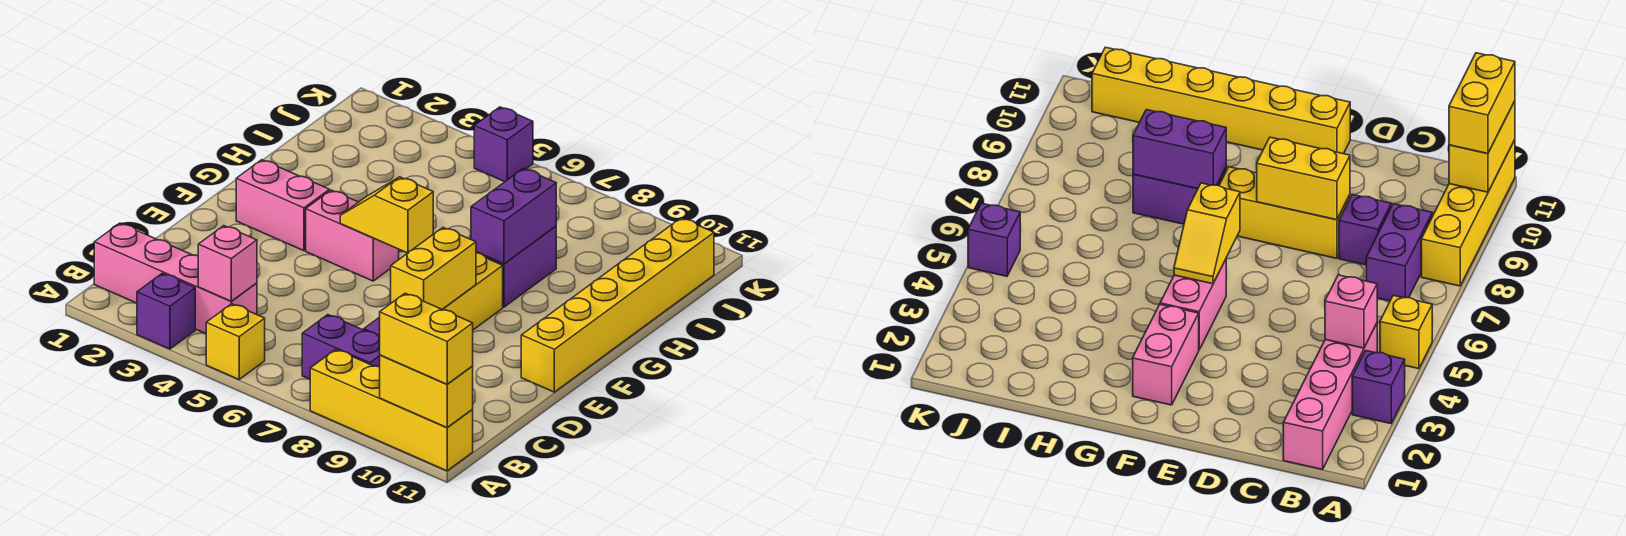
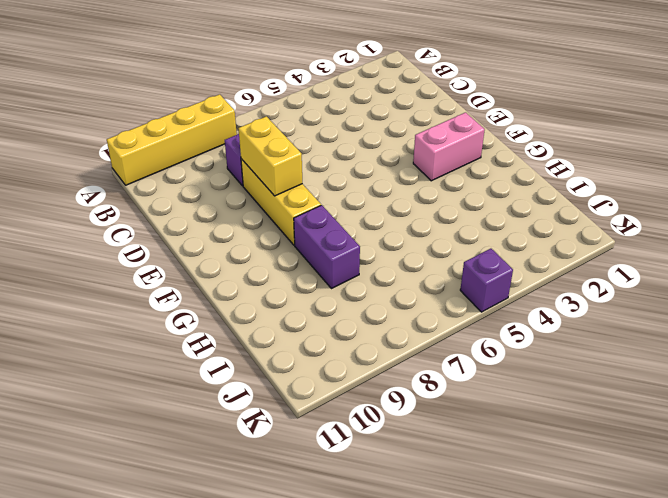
none -> purple brick A3 level 1
none -> yellow brick A5 level 1
none -> pink brick B1:B4 level 1

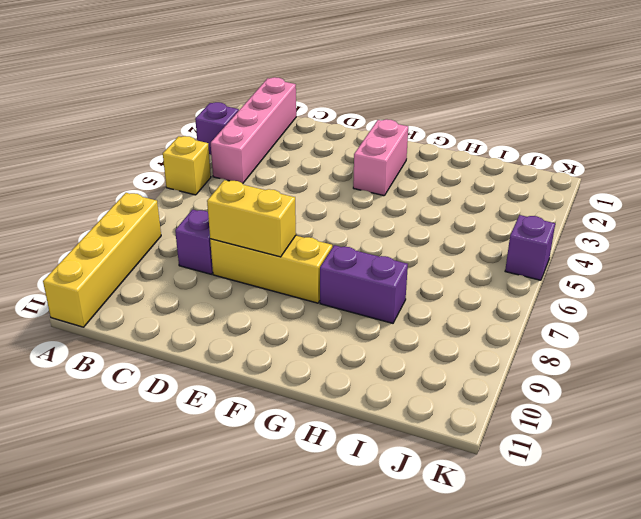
none -> purple brick B7:B8 level 1
none -> yellow brick E11:J11 level 1
none -> pink brick F4:F5 level 1

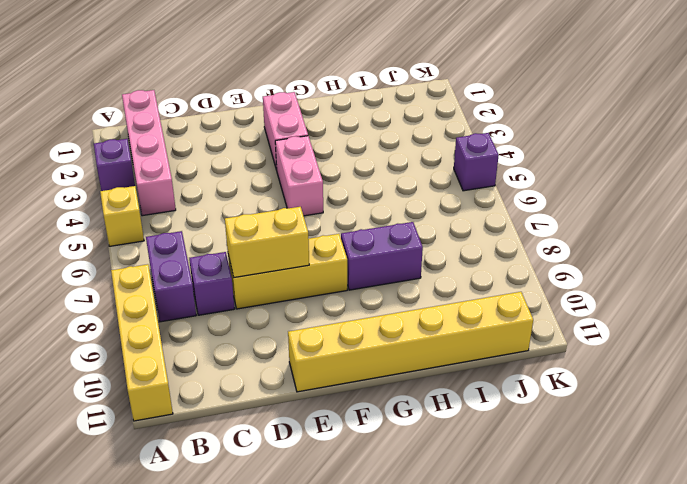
none -> yellow brick A10:A11 level 2
none -> pink brick B4 level 2
none -> yellow slope F5:F6 level 2 top 6

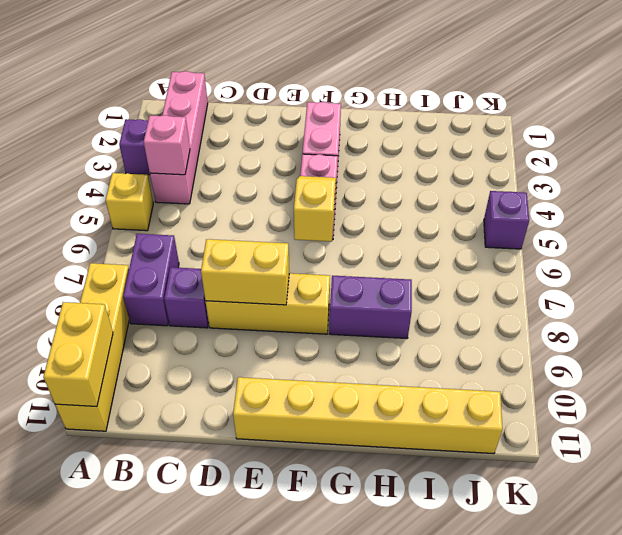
none -> purple brick G8:H8 level 2
none -> yellow brick A10:A11 level 3

